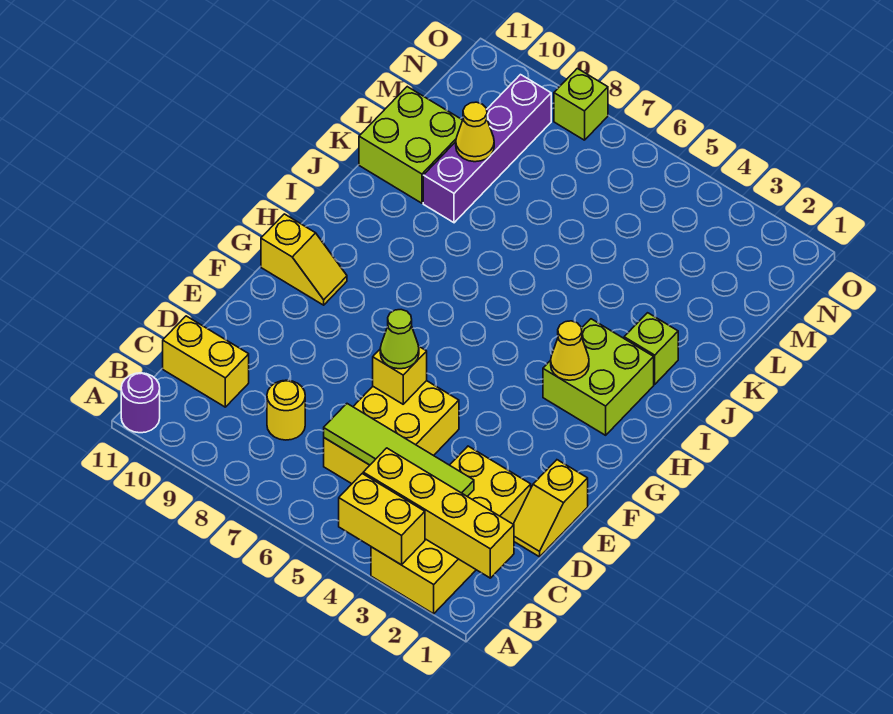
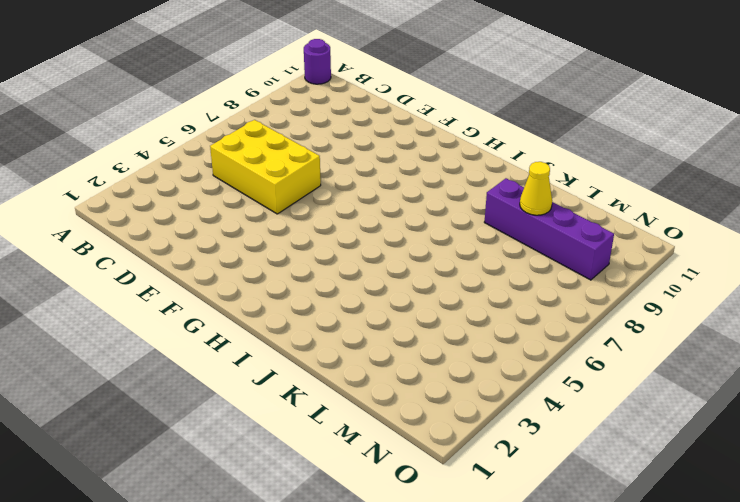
none -> yellow brick A2:D3 level 1
none -> yellow round brick C8 level 1
none -> yellow brick C10:C11 level 1

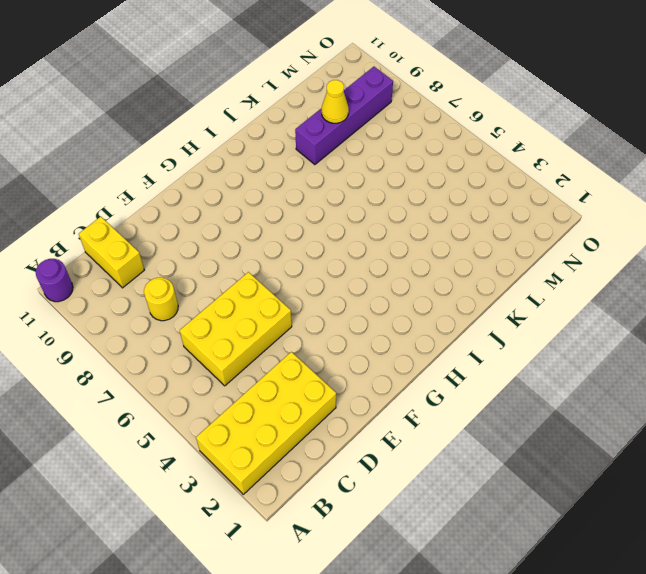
none -> yellow slope D1:E1 level 1 top E
none -> yellow slope G10:G11 level 1 top 11
none -> lime brick H2:I3 level 1

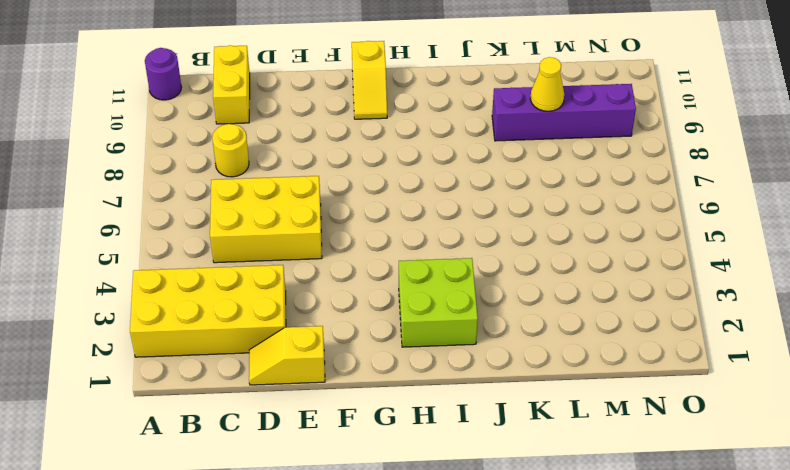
none -> lime brick J2 level 1
none -> lime brick K10:L11 level 1
none -> lime brick O8 level 1

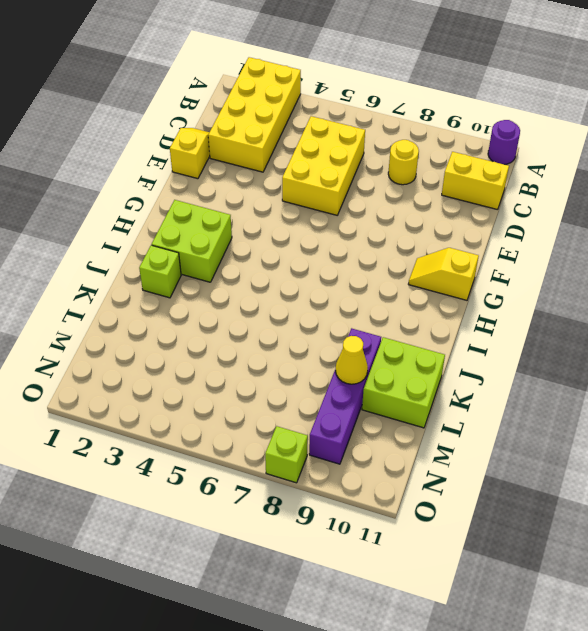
none -> yellow brick A3:A4 level 2
none -> yellow brick B1:B4 level 2
none -> lime tile C3:C6 level 2

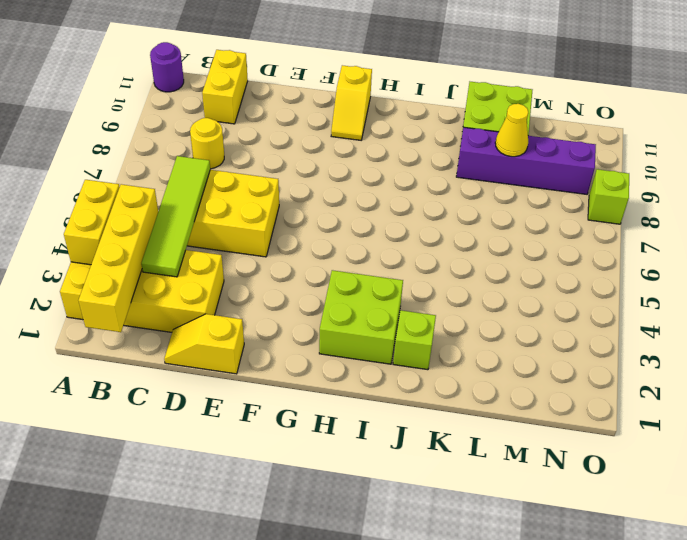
none -> yellow brick E6 level 2
none -> yellow cone H3 level 2
none -> lime cone E6 level 3

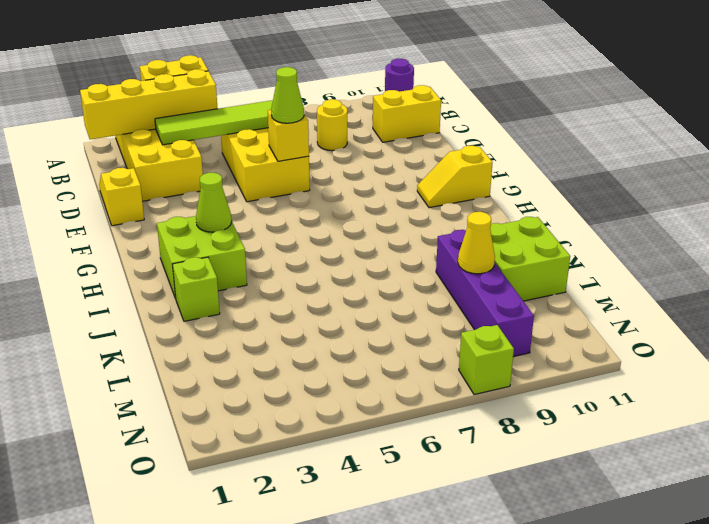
lime cone H3 level 2 -> yellow cone H3 level 2

